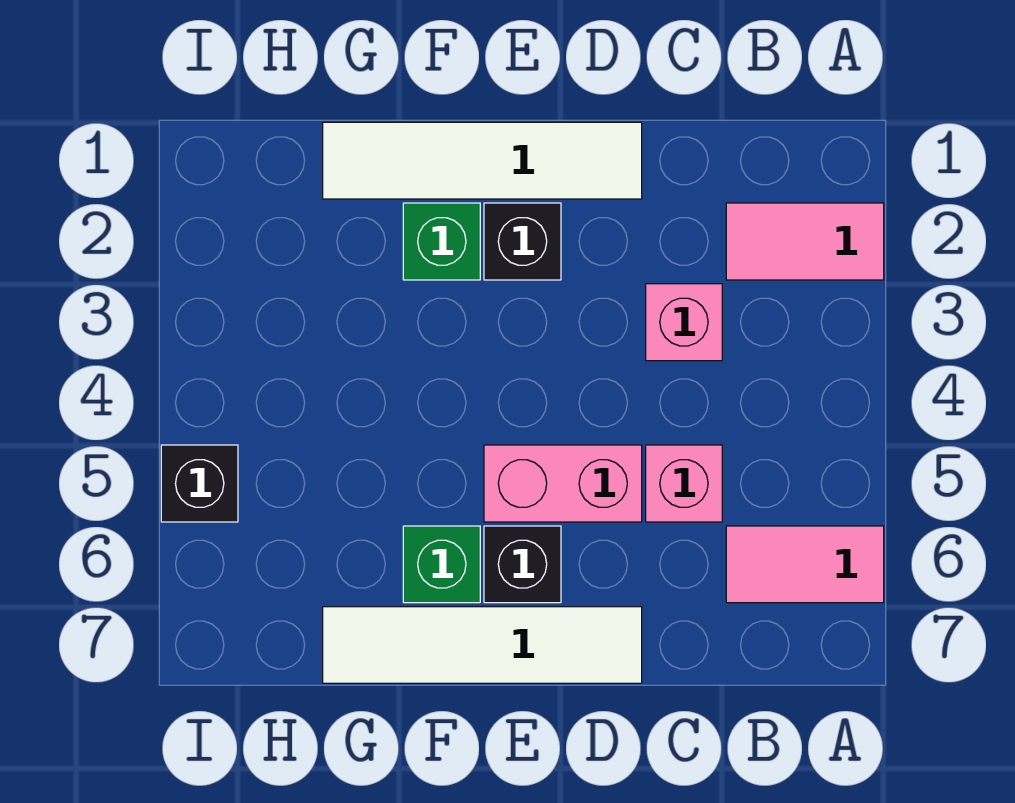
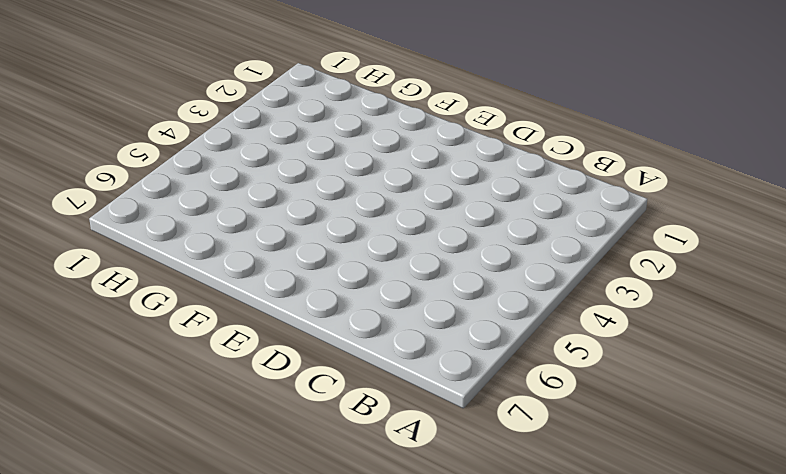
none -> pink tile A2:B2 level 1
none -> pink tile A6:B6 level 1
none -> pink brick C3 level 1

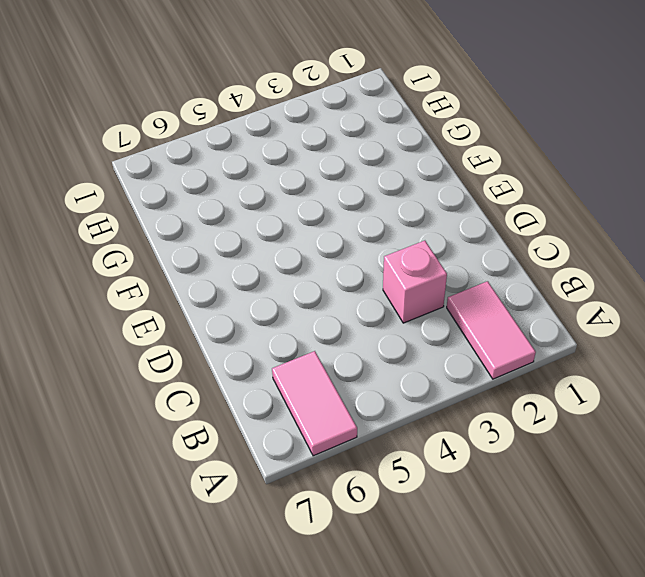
none -> pink brick C5 level 1
none -> white tile D1:G1 level 1
none -> pink brick D5:E5 level 1

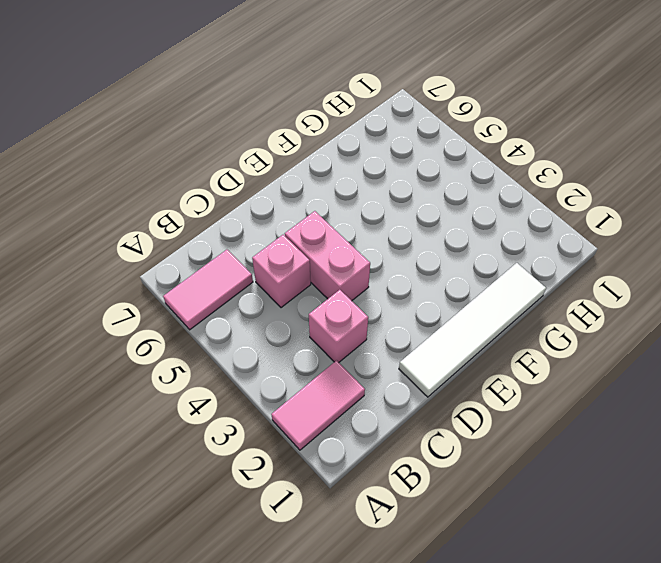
pink brick D4:D5 level 1 -> pink brick D5:E5 level 1
none -> white tile D7:G7 level 1
none -> black brick E2 level 1
none -> black brick E6 level 1

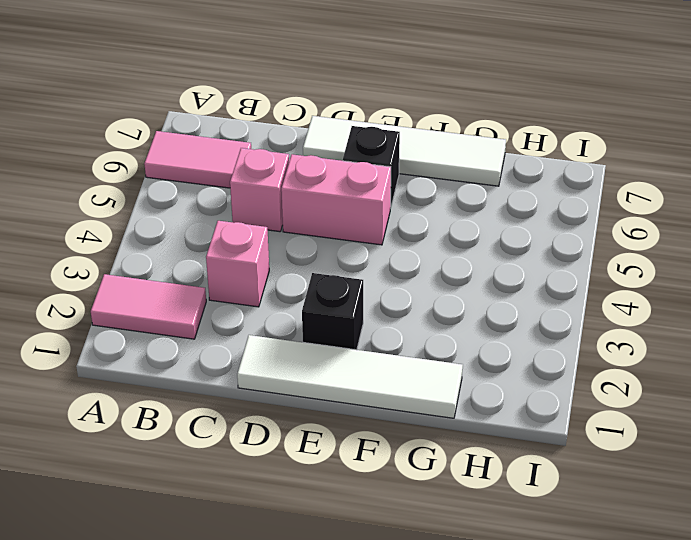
none -> green brick F2 level 1
none -> green brick F6 level 1
none -> black brick I5 level 1

